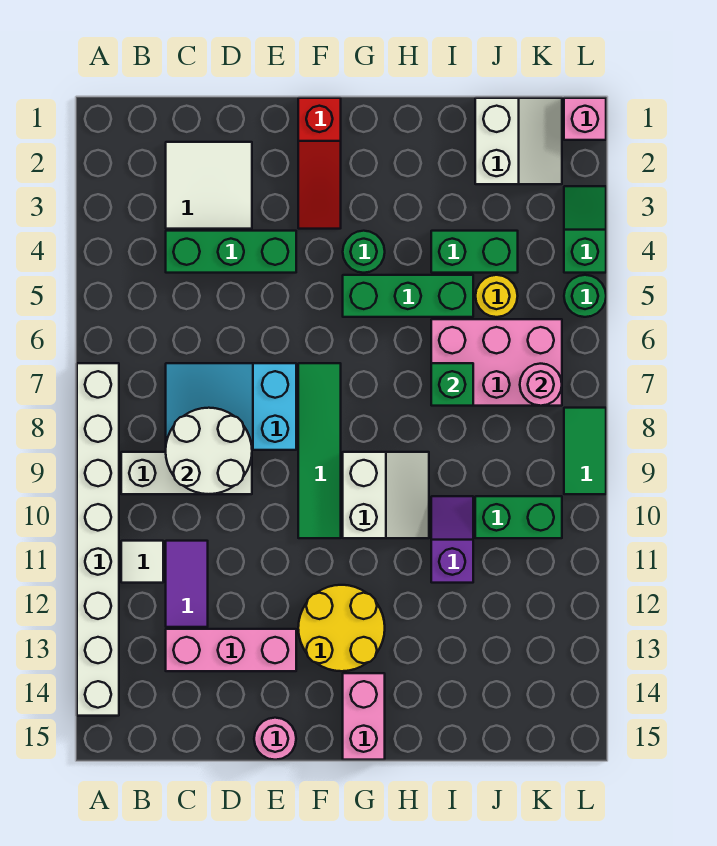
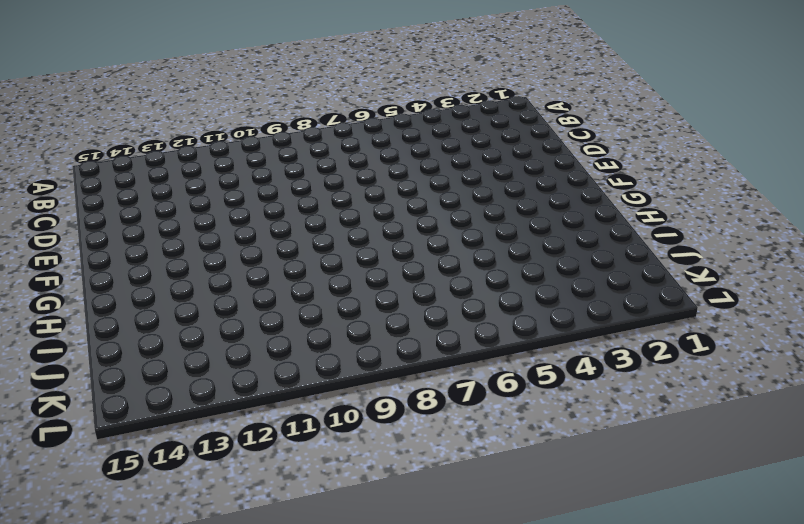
none -> white brick A7:A14 level 1
none -> white brick B9:D9 level 1
none -> white tile B11 level 1

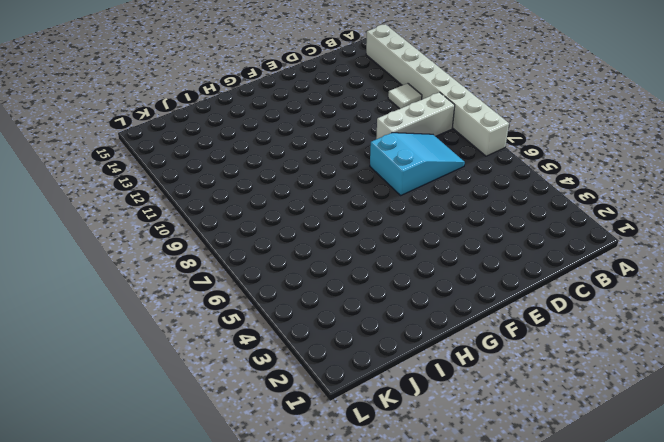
none -> white tile C2:D3 level 1
none -> green brick C4:E4 level 1
none -> purple tile C11:C12 level 1

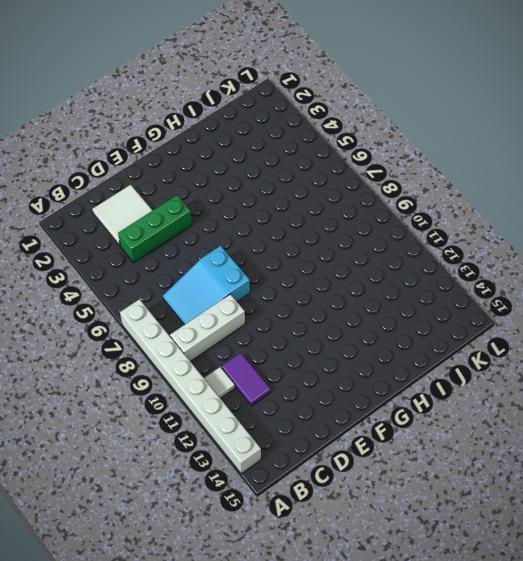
none -> pink brick C13:E13 level 1
none -> pink round brick E15 level 1
none -> red slope F1:F3 level 1 top 1

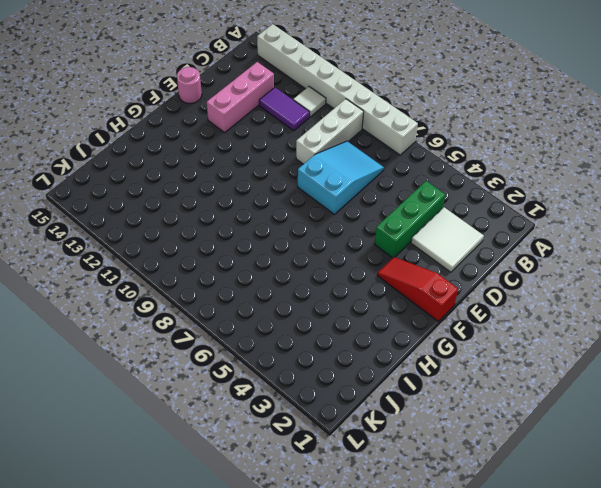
none -> green tile F7:F10 level 1
none -> yellow round brick F12:G13 level 1
none -> green round brick G4 level 1

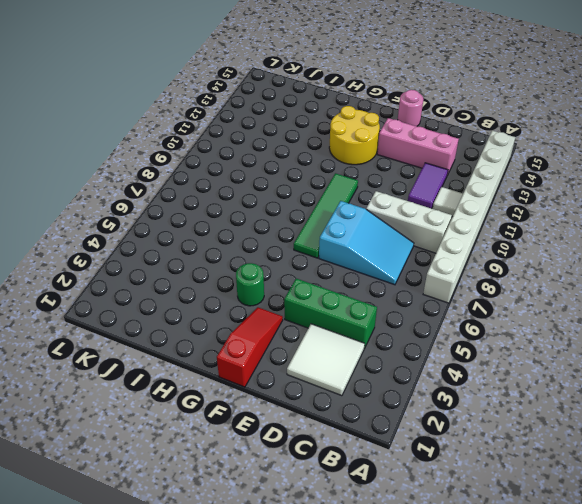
none -> green brick G5:I5 level 1
none -> white slope G9:H10 level 1 top G
none -> pink brick G14:G15 level 1

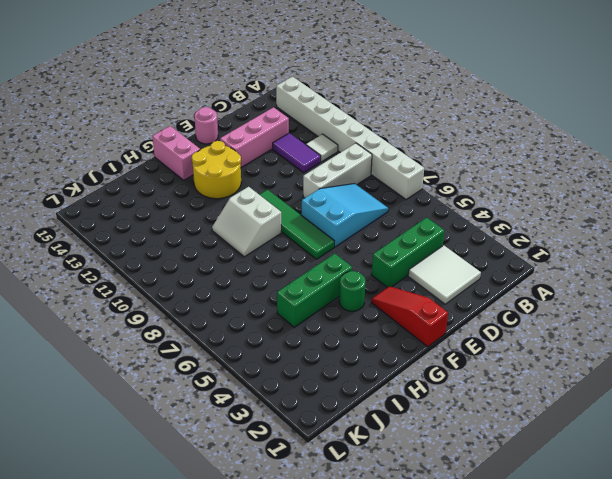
none -> green brick I4:J4 level 1
none -> pink brick I6:K7 level 1
none -> purple slope I10:I11 level 1 top 11

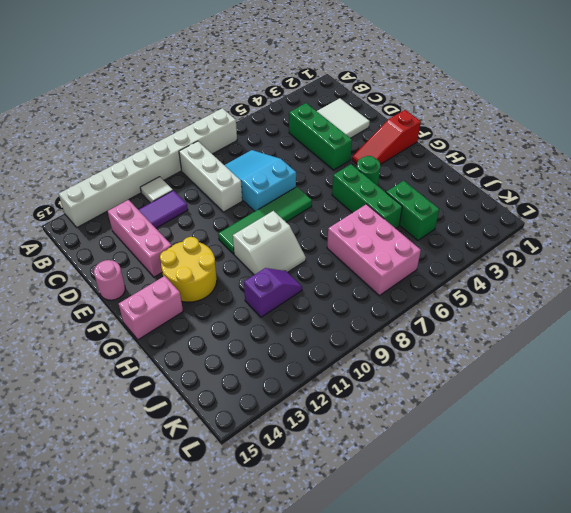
none -> white slope J1:K2 level 1 top J
none -> yellow round brick J5 level 1
none -> green brick J10:K10 level 1

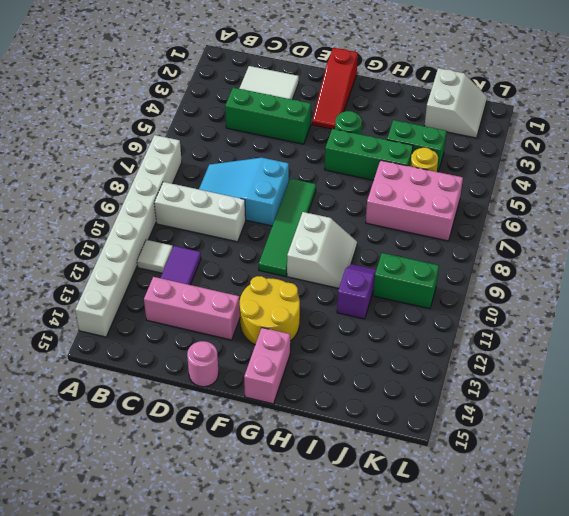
none -> pink brick L1 level 1
none -> green slope L3:L4 level 1 top 4
none -> green round brick L5 level 1

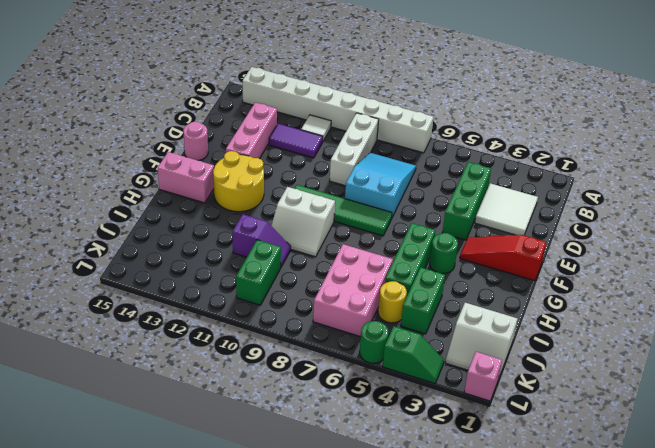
none -> green tile L8:L9 level 1
none -> white round brick C8:D9 level 2
none -> green brick I7 level 2

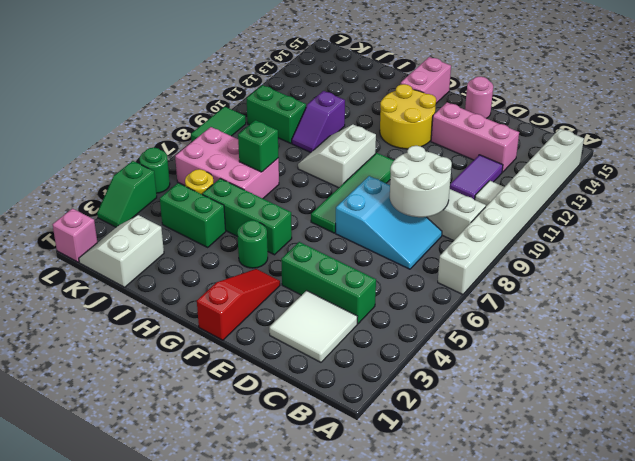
none -> pink round brick K7 level 2

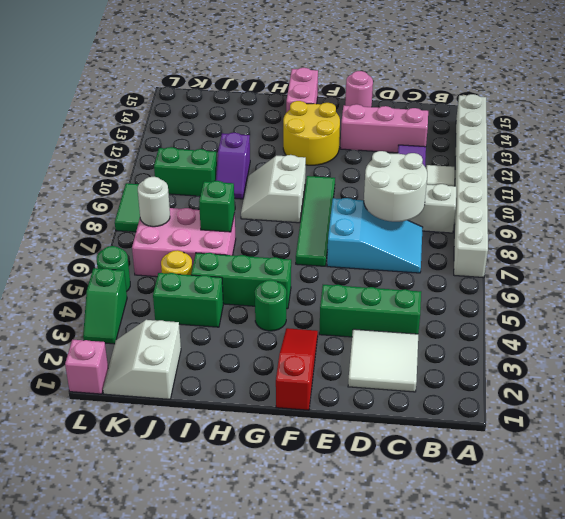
white round brick K7 level 2 -> pink round brick K7 level 2

